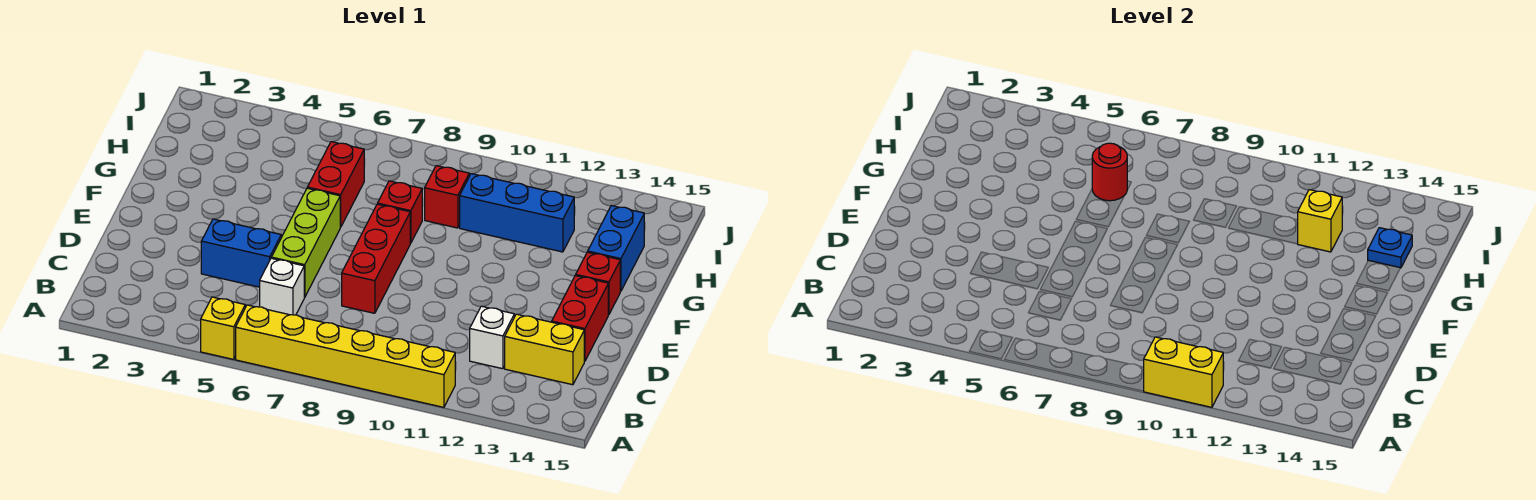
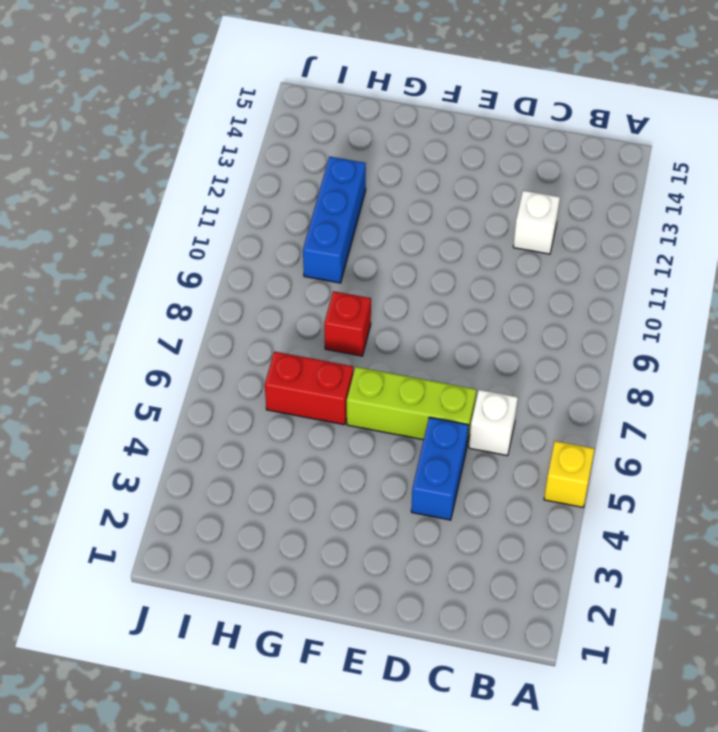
none -> yellow brick A6:A11 level 1
none -> yellow brick C13:C14 level 1
none -> red brick D8:F8 level 1

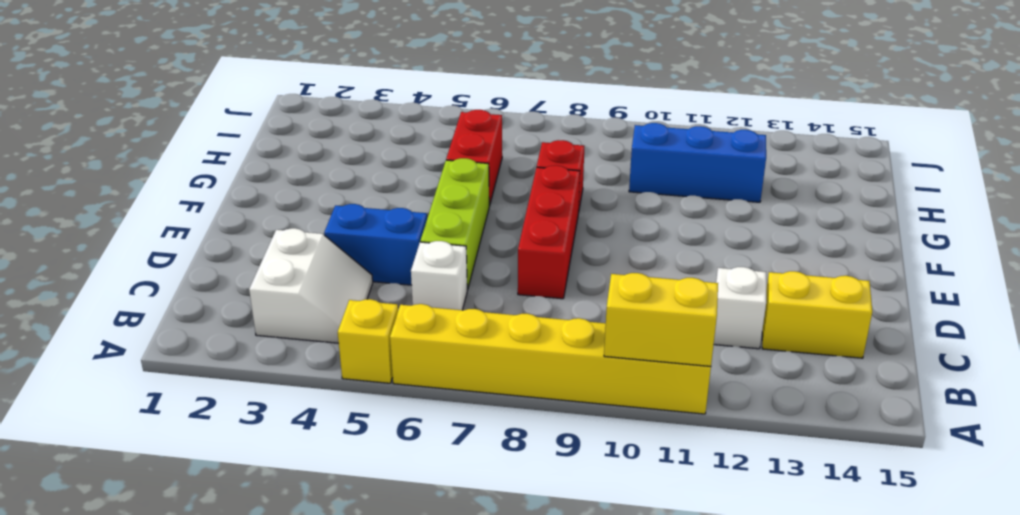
white slope B3:C4 level 1 top 3 -> none
none -> red brick D14:E14 level 1
none -> red brick F14 level 1
none -> blue brick G14:H14 level 1

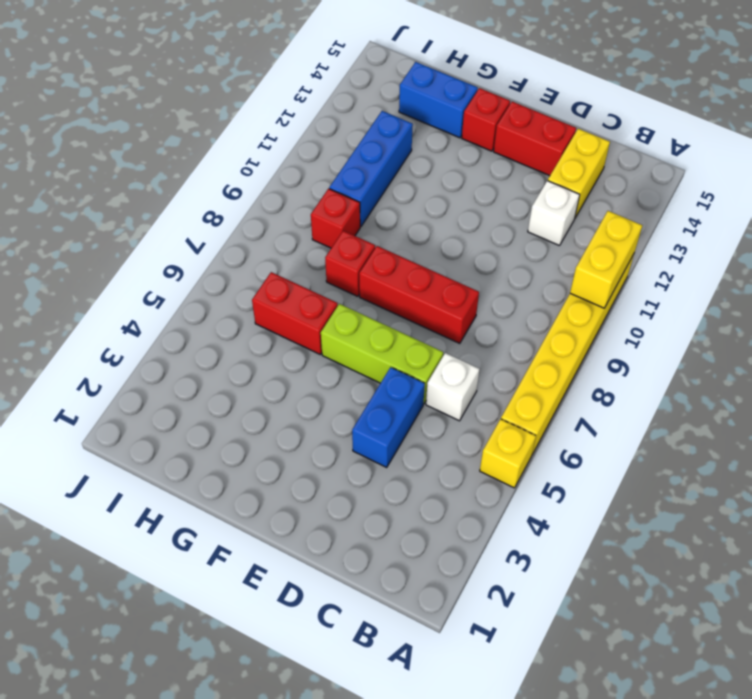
none -> red round brick H6 level 2
none -> yellow brick H12 level 2
none -> blue plate H14 level 2

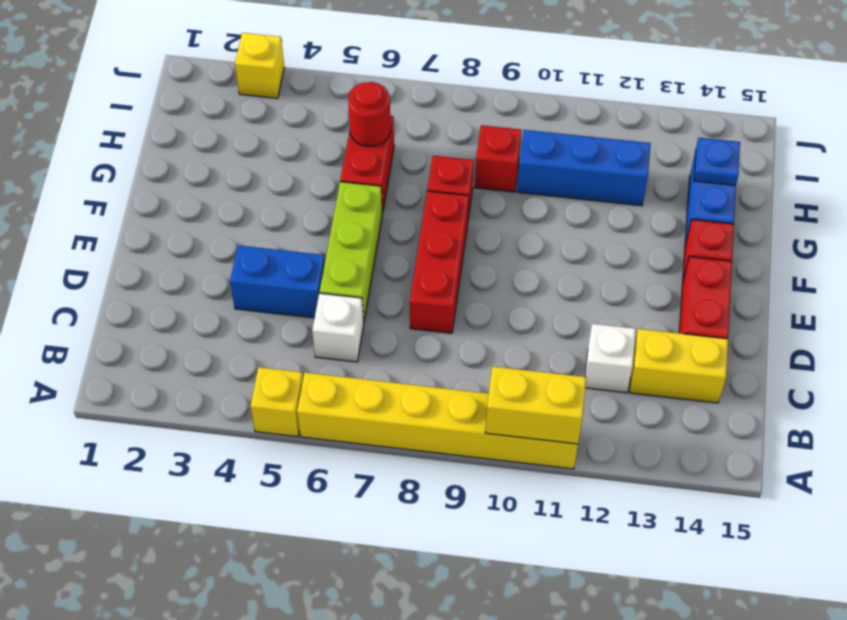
yellow brick J3 level 1 -> yellow brick H12 level 2

